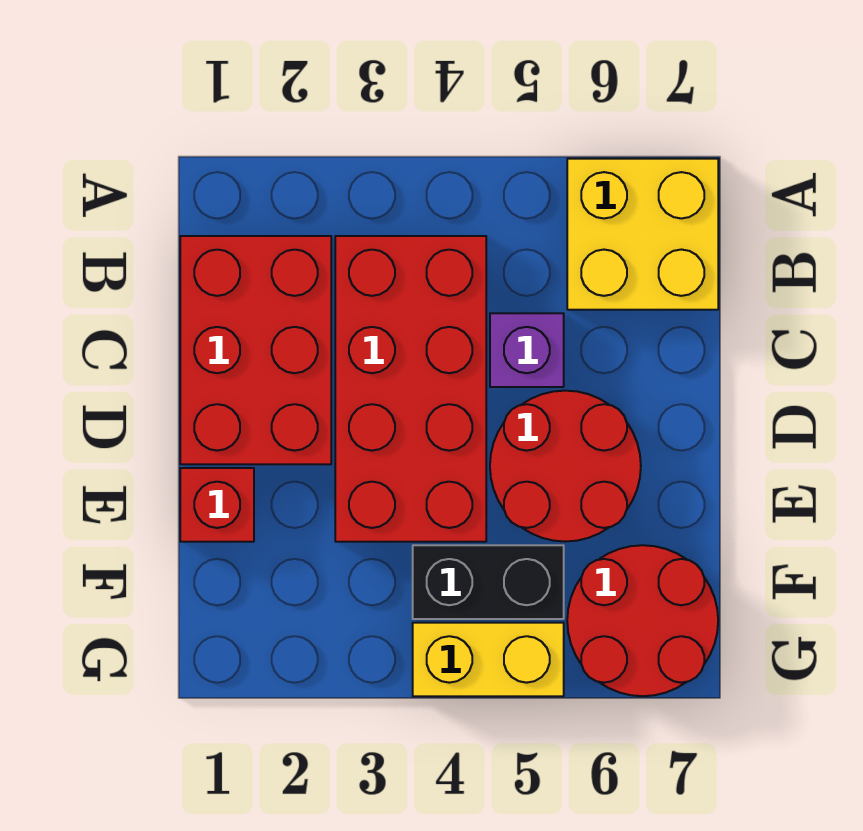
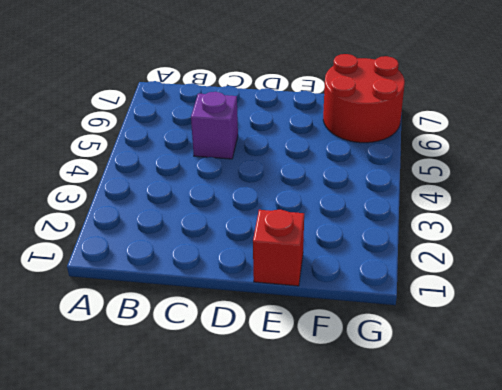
none -> yellow brick A6:B7 level 1
none -> red brick B1:D2 level 1

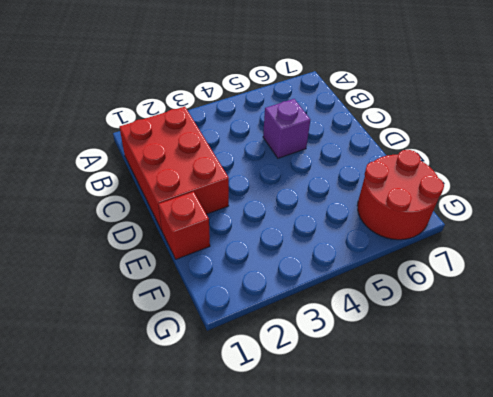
none -> yellow brick A6:B7 level 1
none -> red brick B3:E4 level 1

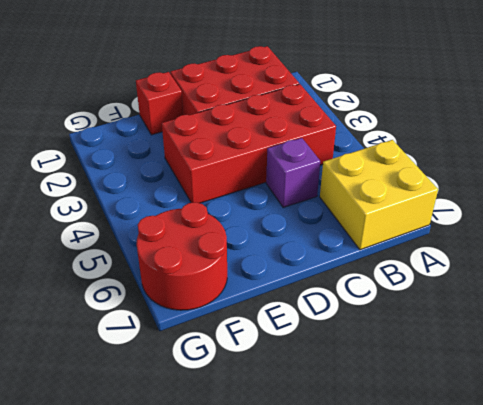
none -> red round brick D5:E6 level 1
none -> black brick F4:F5 level 1

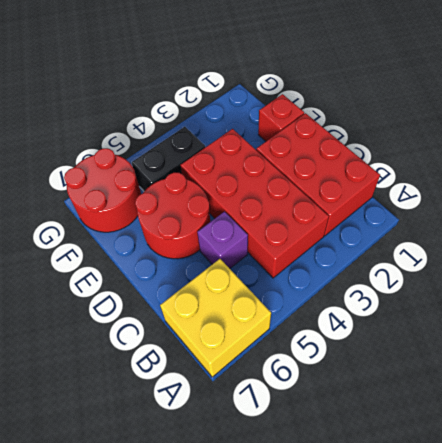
none -> yellow brick G4:G5 level 1

